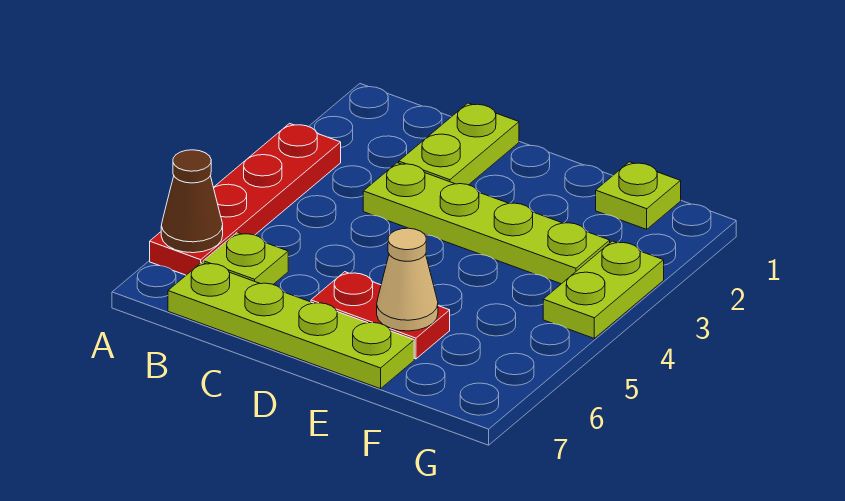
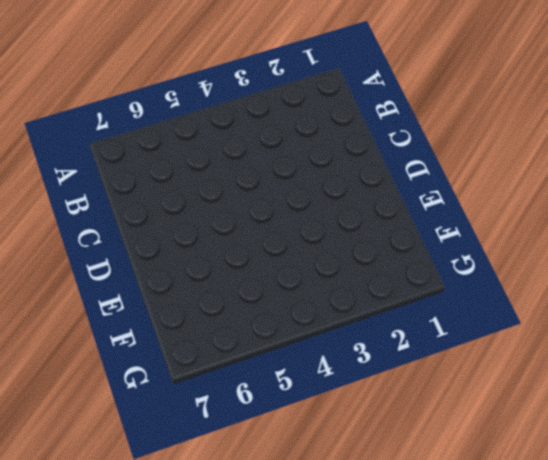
none -> red plate A3:A6 level 1
none -> lime plate B6 level 1

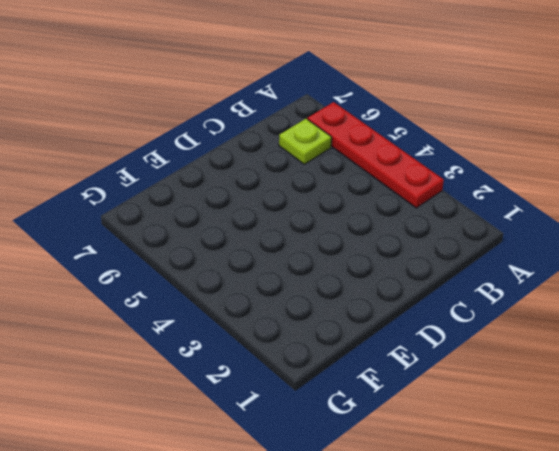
none -> lime plate B7:E7 level 1
none -> lime plate C1:C2 level 1

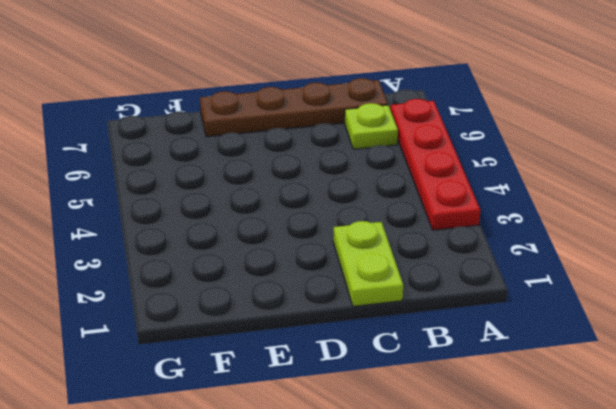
brown plate B7:E7 level 1 -> lime plate B7:E7 level 1
none -> lime plate C3:F3 level 1
none -> red plate D6:E6 level 1

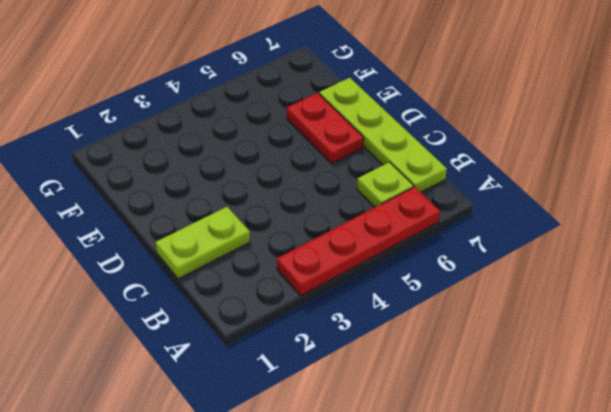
none -> lime plate C3:F3 level 1
none -> lime plate F1 level 1

